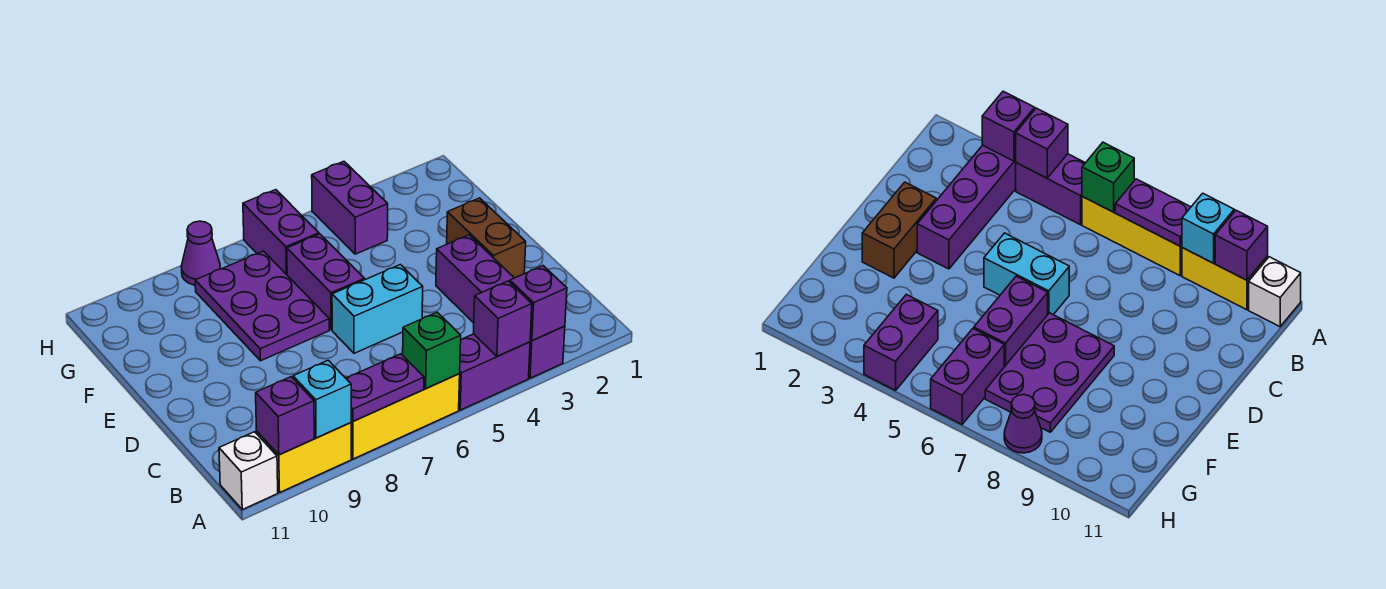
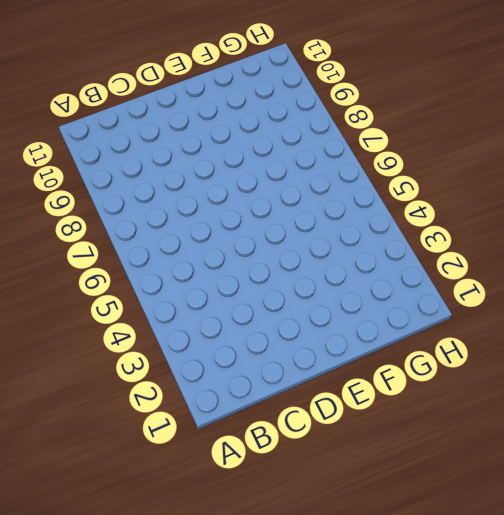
none -> purple brick A3:D3 level 1
none -> purple brick A4:A5 level 1
none -> yellow brick A6:A8 level 1

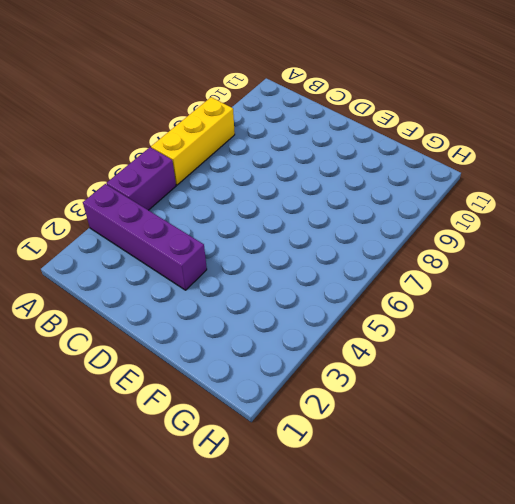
none -> yellow brick A9:A10 level 1
none -> white brick A11 level 1
none -> brown brick D2:E2 level 1

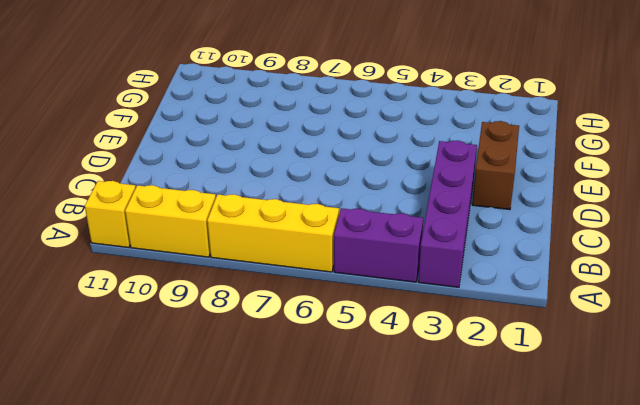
yellow brick A11 level 1 -> white brick A11 level 1
none -> cyan brick D5:D6 level 1
none -> purple brick E6:F6 level 1
none -> purple plate E7:G8 level 1

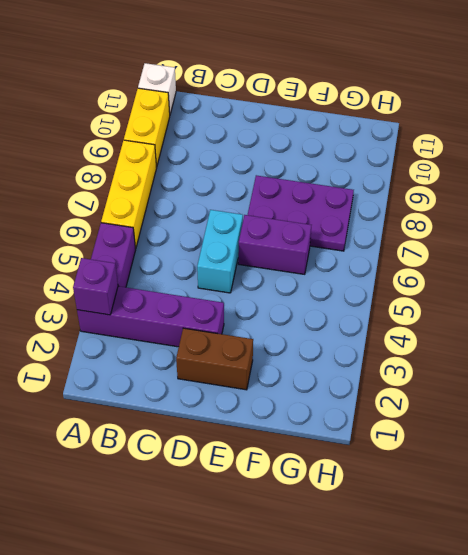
none -> purple brick G4:H4 level 1
none -> purple brick G6:H6 level 1
none -> purple cone H8 level 1

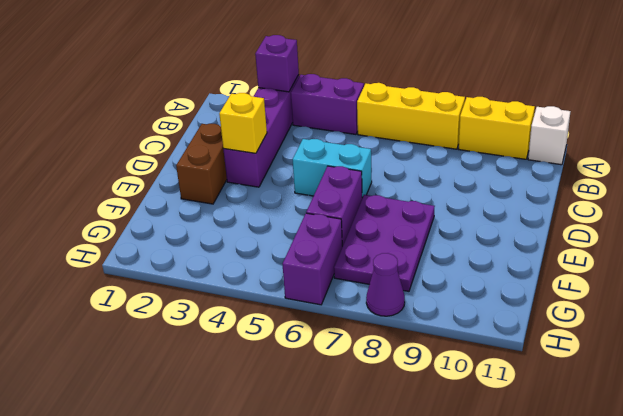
yellow brick D3 level 2 -> none
none -> purple brick G4:H4 level 1
none -> purple brick A4 level 2
none -> green brick A6 level 2

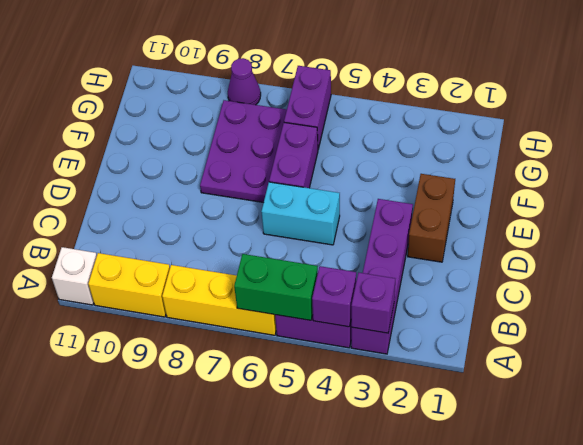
green brick A5:A6 level 2 -> green brick A6 level 2
none -> purple brick G4:H4 level 1
none -> purple plate A7:A8 level 2
none -> cyan brick A9 level 2

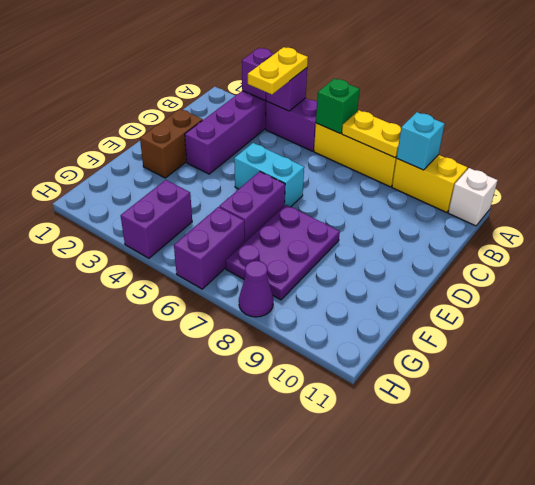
yellow plate A4:B4 level 3 -> none
yellow plate A7:A8 level 2 -> purple plate A7:A8 level 2
none -> purple brick A10 level 2

